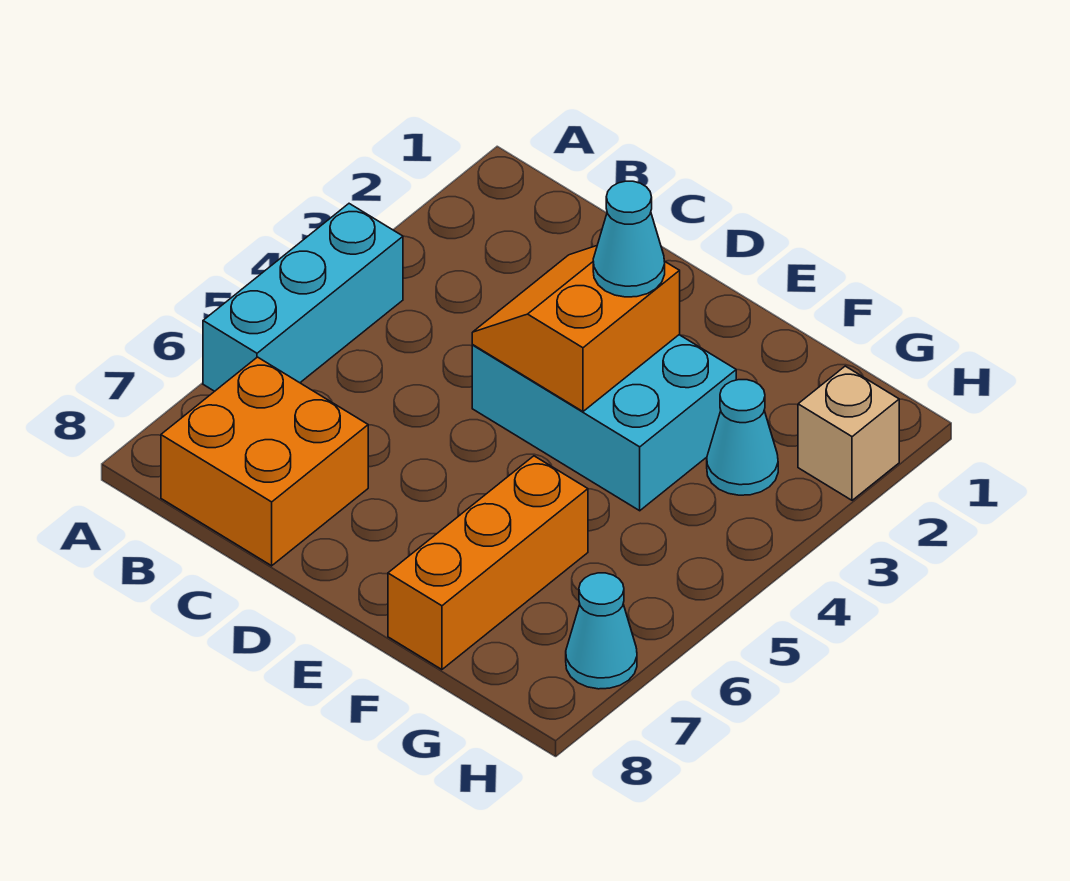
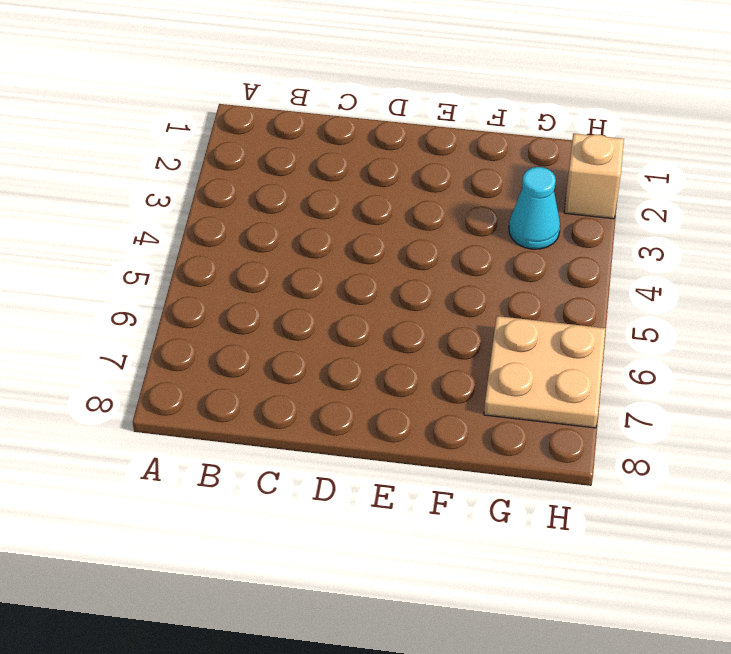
tan plate G6:H7 level 1 -> cyan cone H7 level 1
none -> cyan brick A4:A6 level 1
none -> orange brick B7:C8 level 1

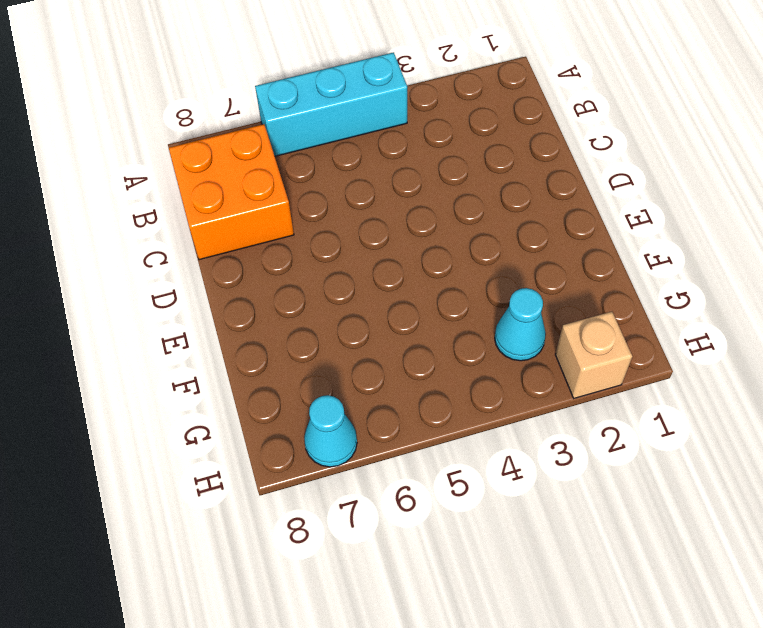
none -> cyan brick D3:F4 level 1
none -> orange brick F6:F8 level 1

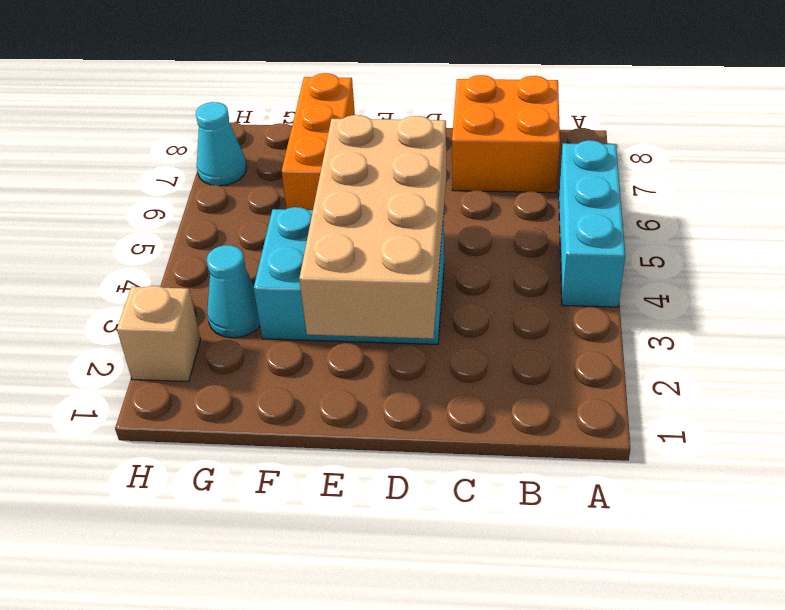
tan brick D2:E5 level 2 -> orange slope D3:E4 level 2 top E
none -> cyan cone E3 level 3

